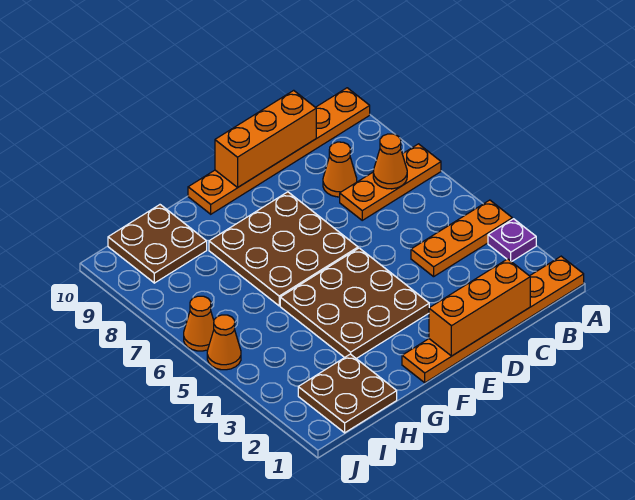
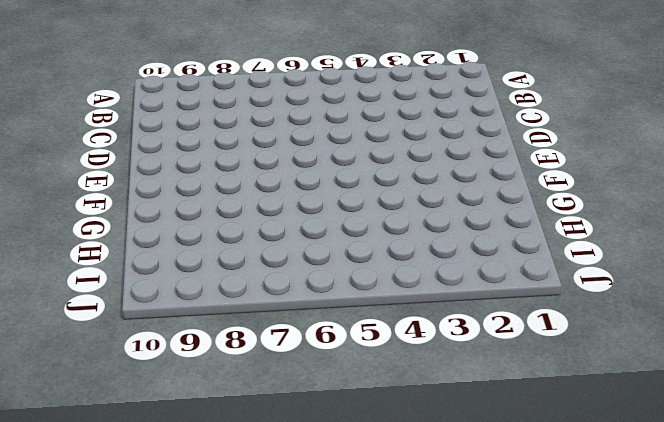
none -> orange plate A1:F1 level 1
none -> purple plate A3 level 1
none -> orange plate A4:C4 level 1

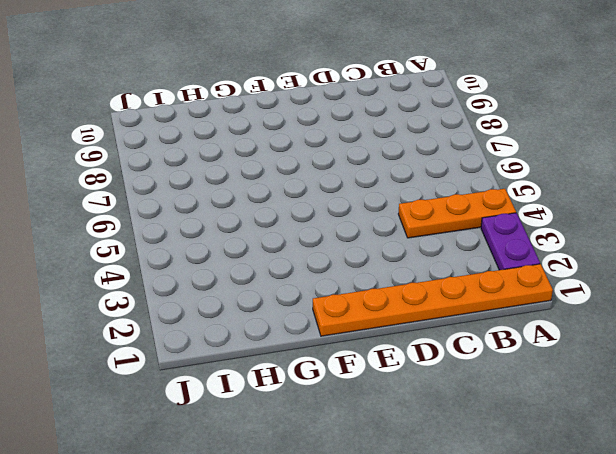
purple plate A2:A3 level 1 -> purple plate A3 level 1
none -> orange plate A7:C7 level 1
none -> orange plate A10:F10 level 1
none -> orange cone C8 level 1

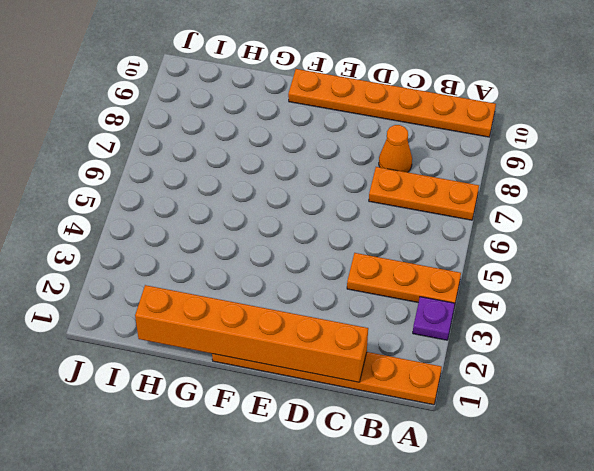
orange brick C1:H1 level 2 -> orange brick C1:E1 level 2
none -> brown plate E3:G5 level 1
none -> brown plate E6:G8 level 1
none -> brown plate H1:I2 level 1

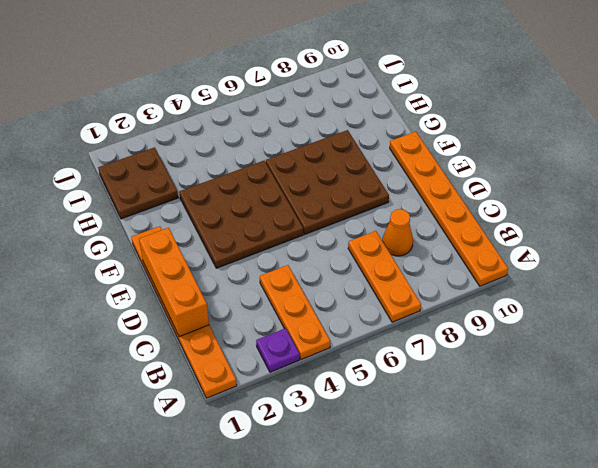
none -> brown plate H9:I10 level 1
none -> orange cone J5 level 1
none -> orange cone J6 level 1

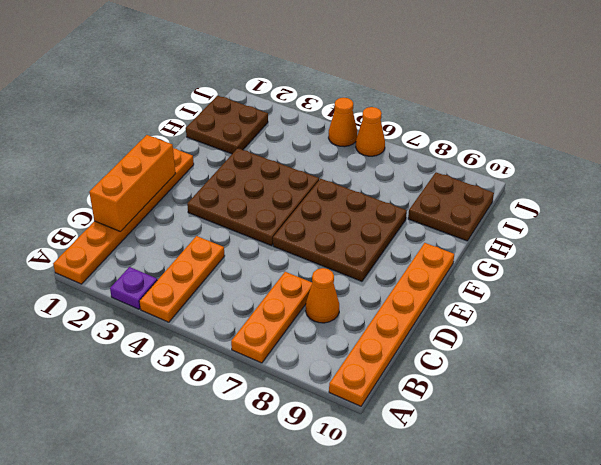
none -> orange cone B7 level 2
none -> orange brick C10:E10 level 2

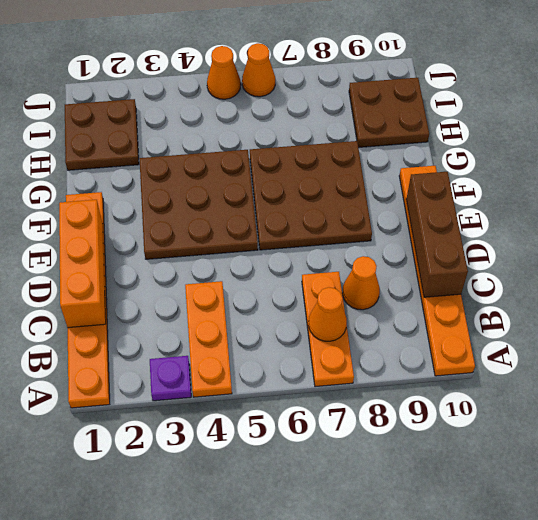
brown brick C10:E10 level 2 -> orange brick C10:E10 level 2

